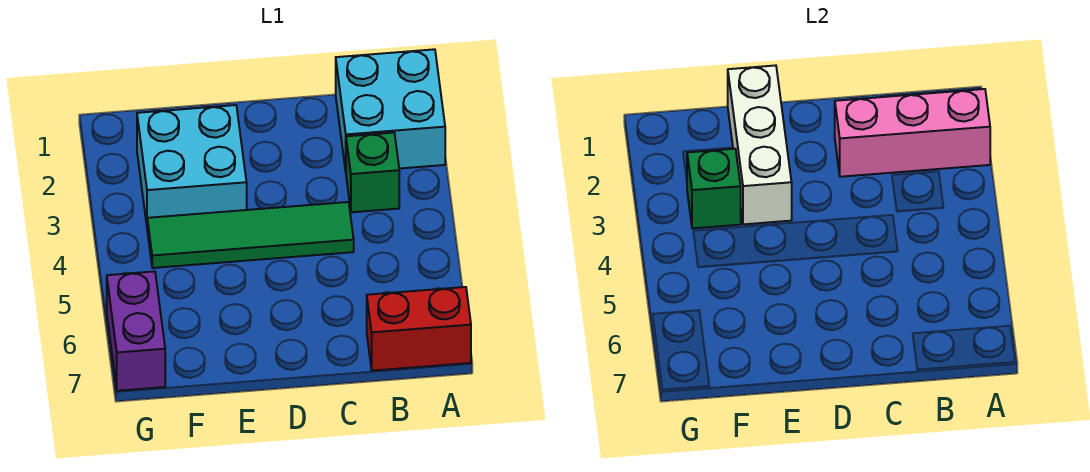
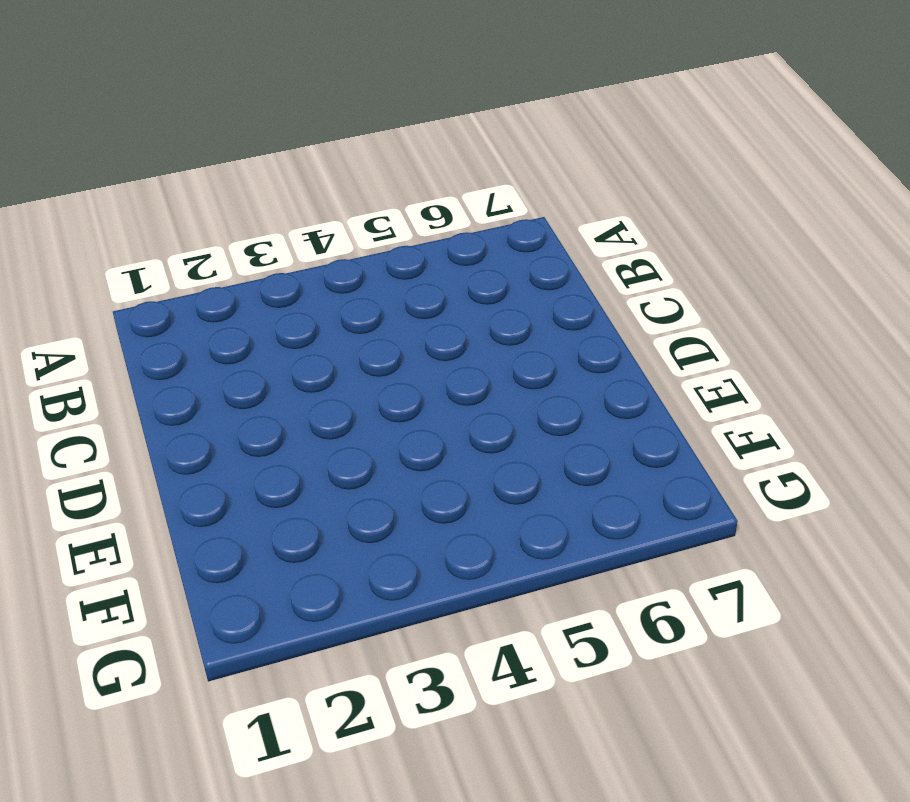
none -> cyan brick A1:B2 level 1
none -> red brick A7:B7 level 1

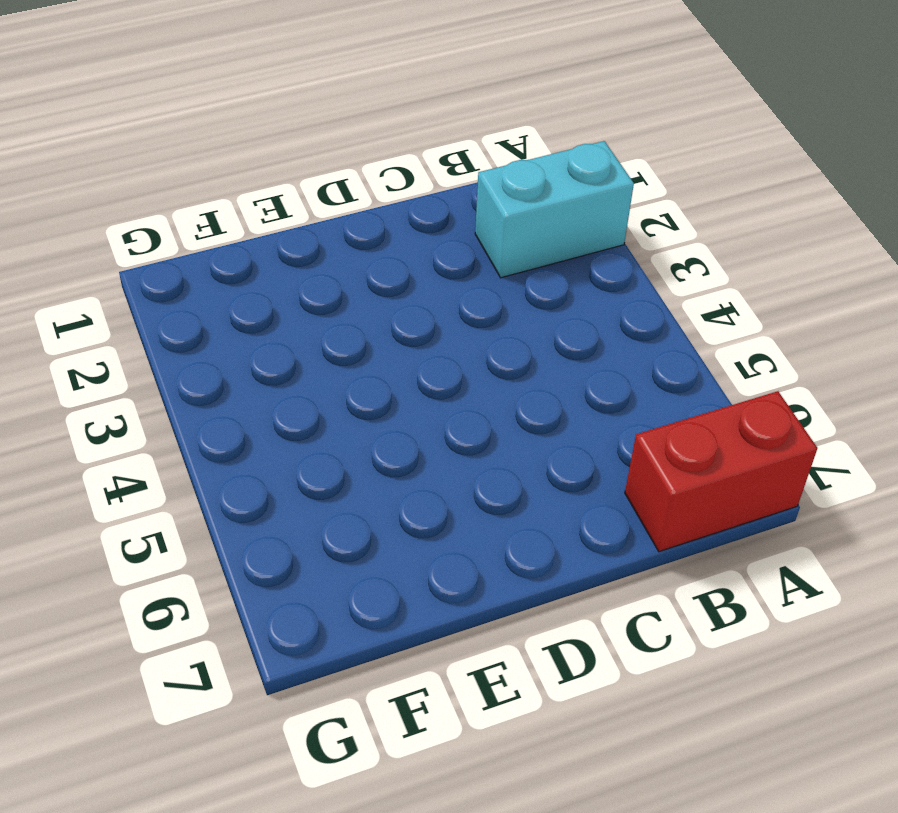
cyan brick A2:B2 level 1 -> cyan brick A1:B2 level 1
none -> green brick B3 level 1
none -> green tile C4:F4 level 1

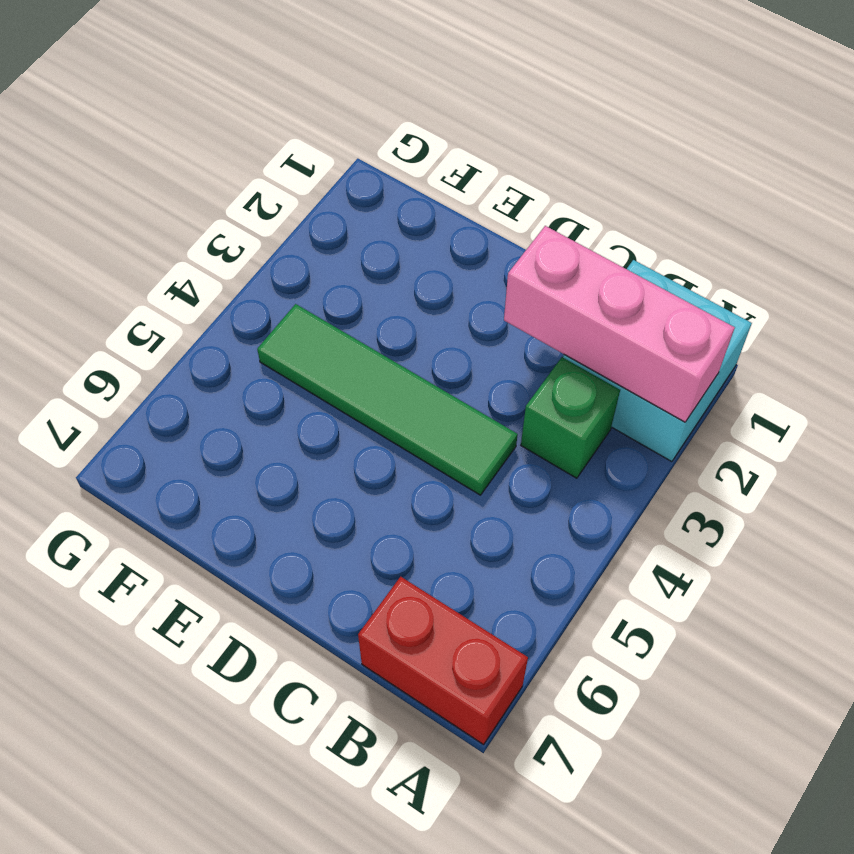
none -> cyan brick E2:F3 level 1
none -> purple brick G6:G7 level 1

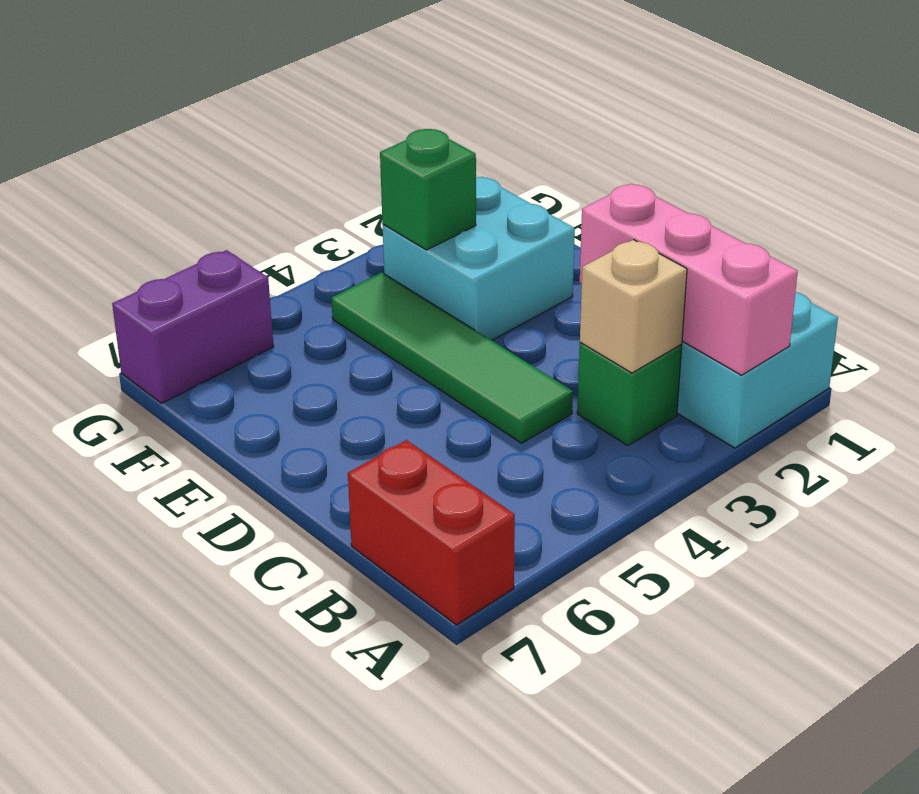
tan brick B3 level 2 -> none
none -> white brick E1:E3 level 2

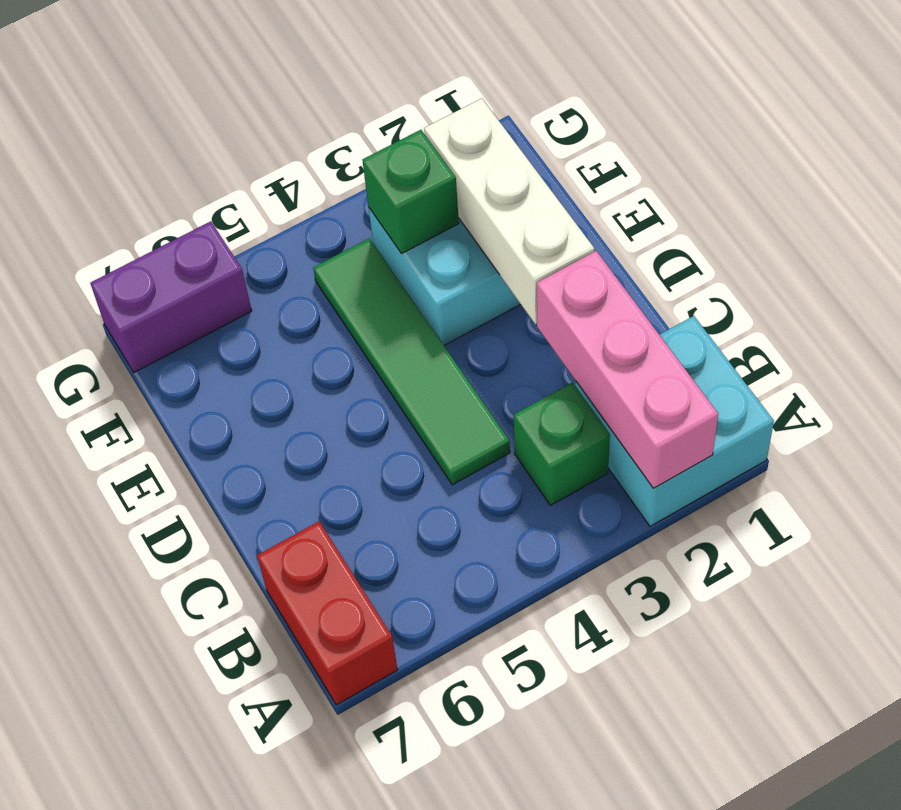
white brick D2:F2 level 2 -> white brick E1:E3 level 2

